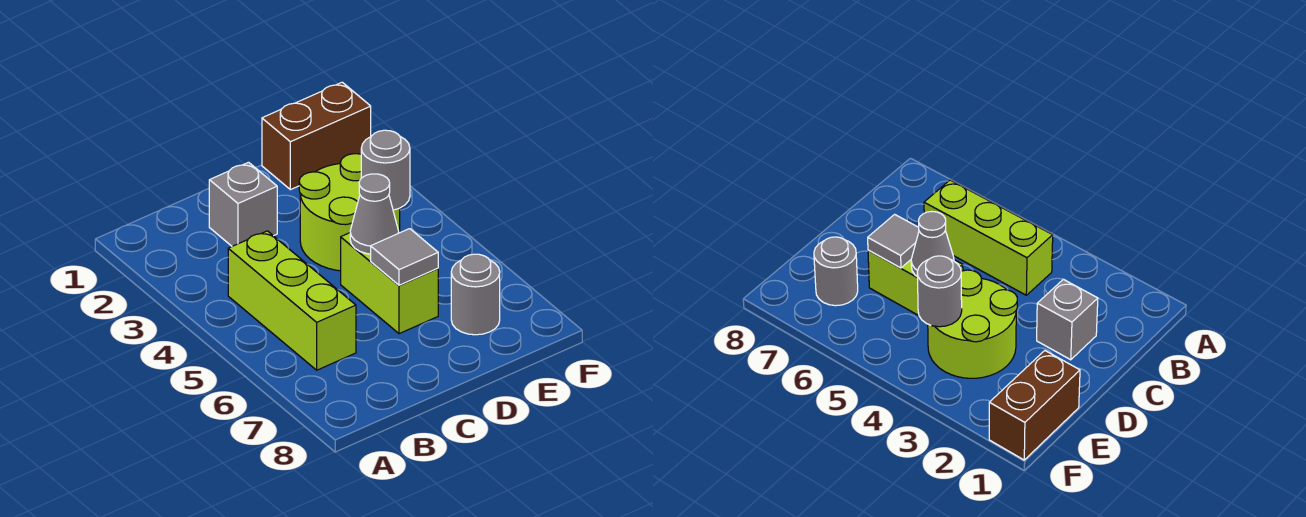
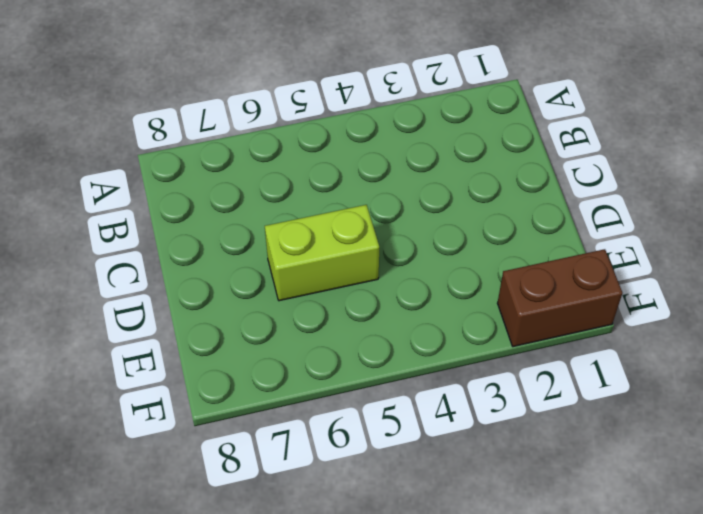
brown brick F1:F2 level 1 -> brown brick E1:F1 level 1
none -> lime brick B4:B6 level 1
none -> grey brick C2 level 1

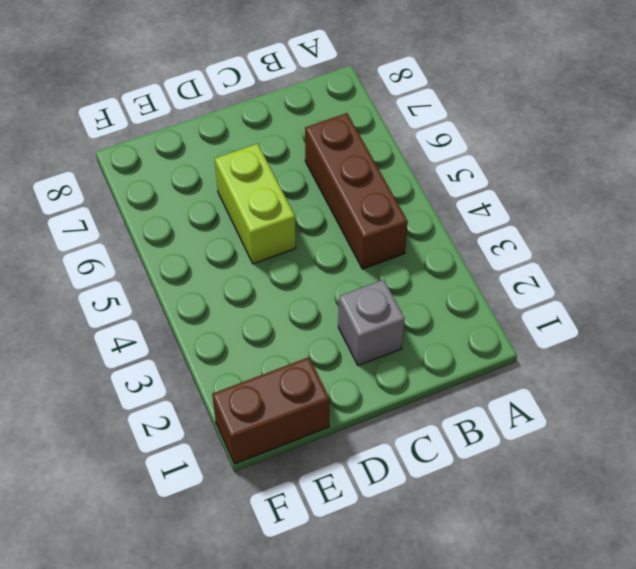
brown brick B4:B6 level 1 -> lime brick B4:B6 level 1
none -> lime round brick D3:E4 level 1
none -> grey round brick E7 level 1

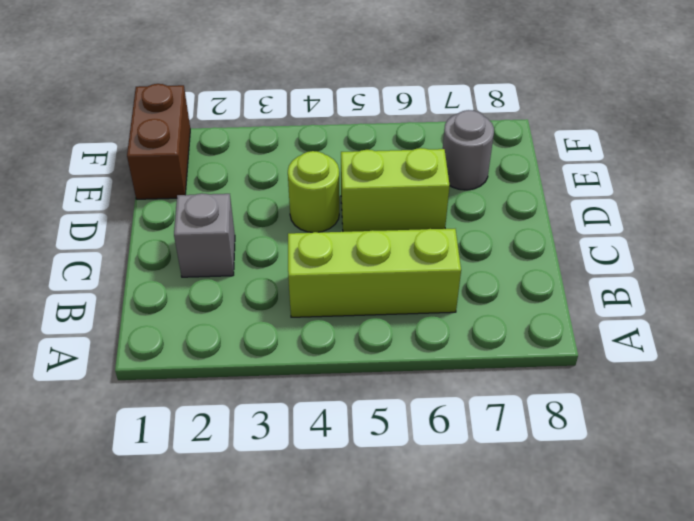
lime round brick D4 level 1 -> lime round brick D3:E4 level 1
none -> grey cone D5 level 2
none -> grey tile D6 level 2

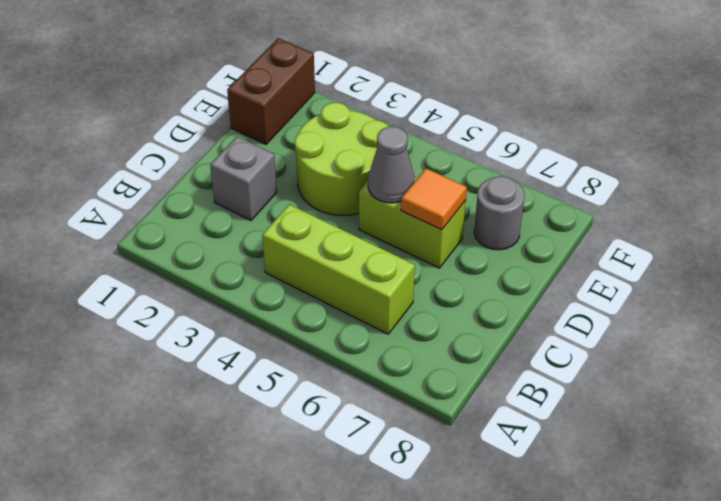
orange tile D6 level 2 -> grey tile D6 level 2
none -> grey round brick E4 level 2

